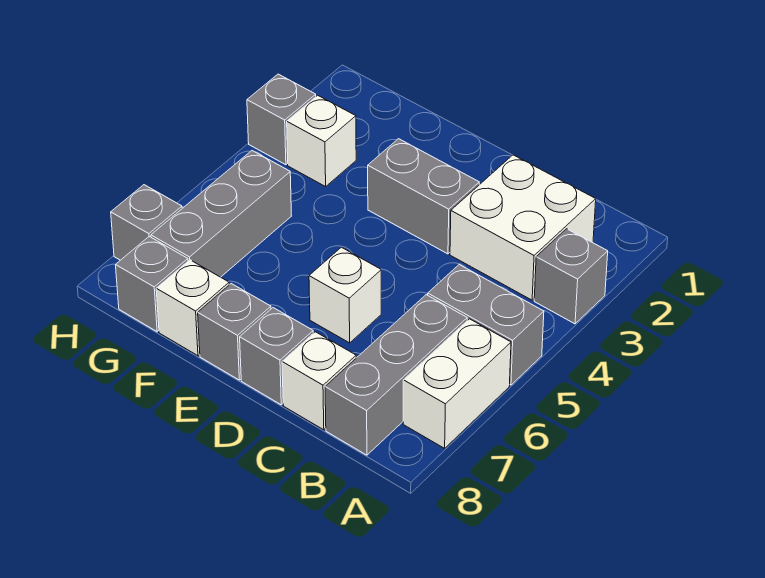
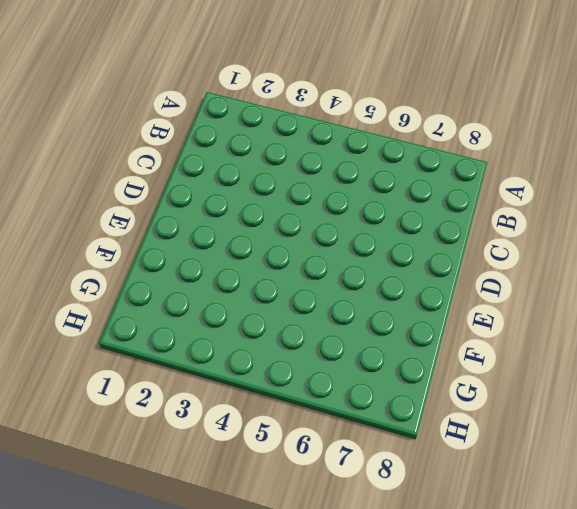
none -> grey brick A3 level 1
none -> grey brick A5:B5 level 1
none -> white brick A6:A7 level 1

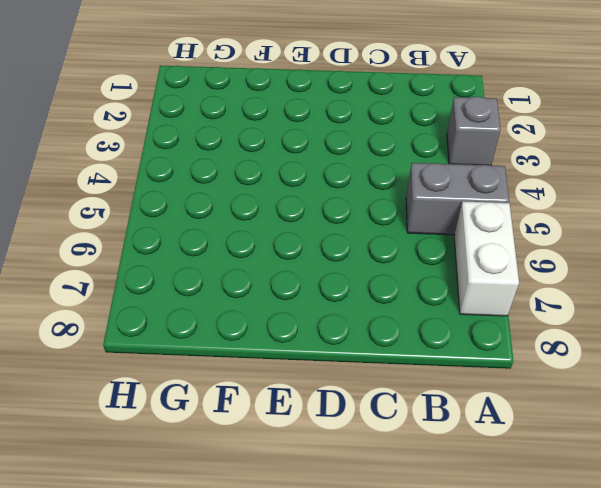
none -> white brick B2:C3 level 1
none -> grey brick B6:B8 level 1
none -> white brick C8 level 1

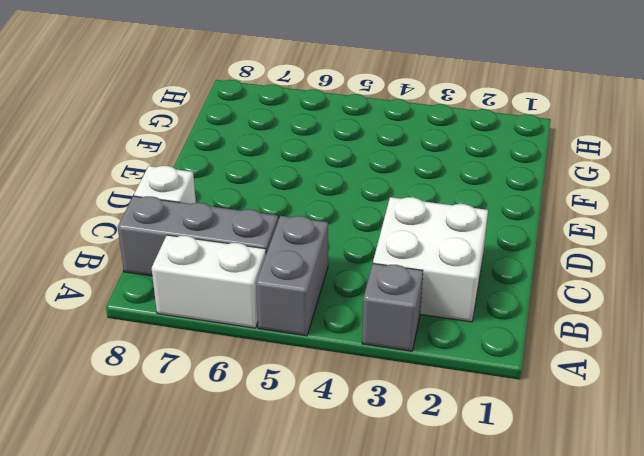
none -> grey brick D3:E3 level 1
none -> white brick D6 level 1
none -> grey brick D8 level 1

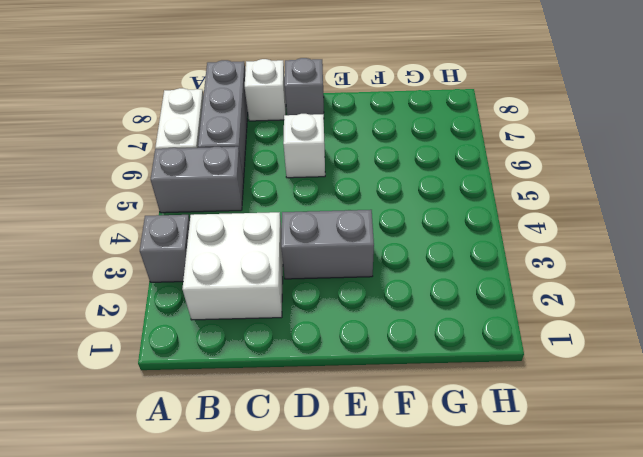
none -> grey brick E8 level 1
none -> white brick F8 level 1
none -> white brick G3 level 1

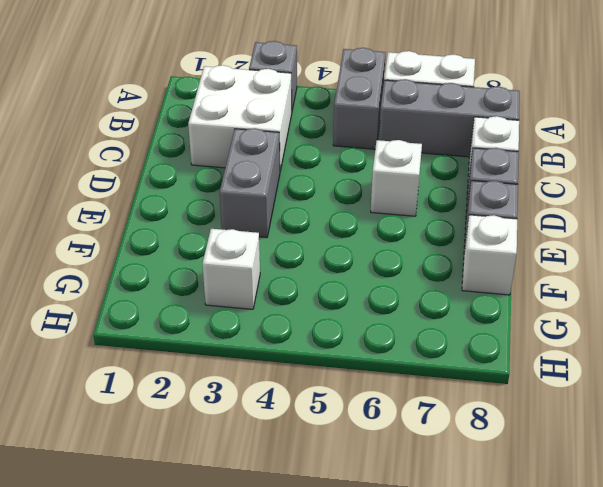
none -> grey brick G5:G7 level 1
none -> grey brick G8 level 1
none -> grey brick H3 level 1

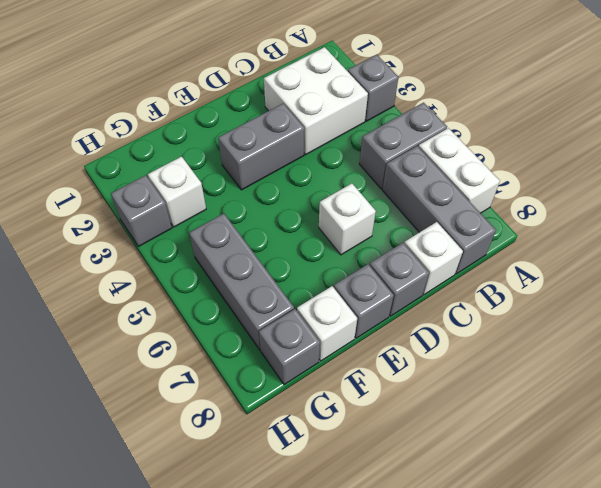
none -> grey brick H7 level 1

